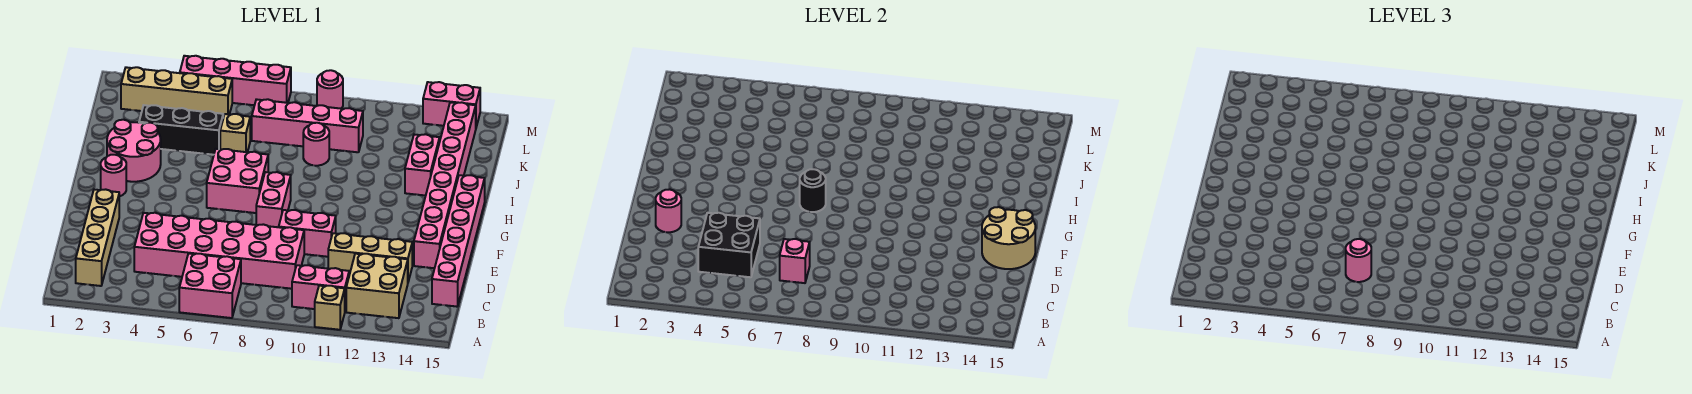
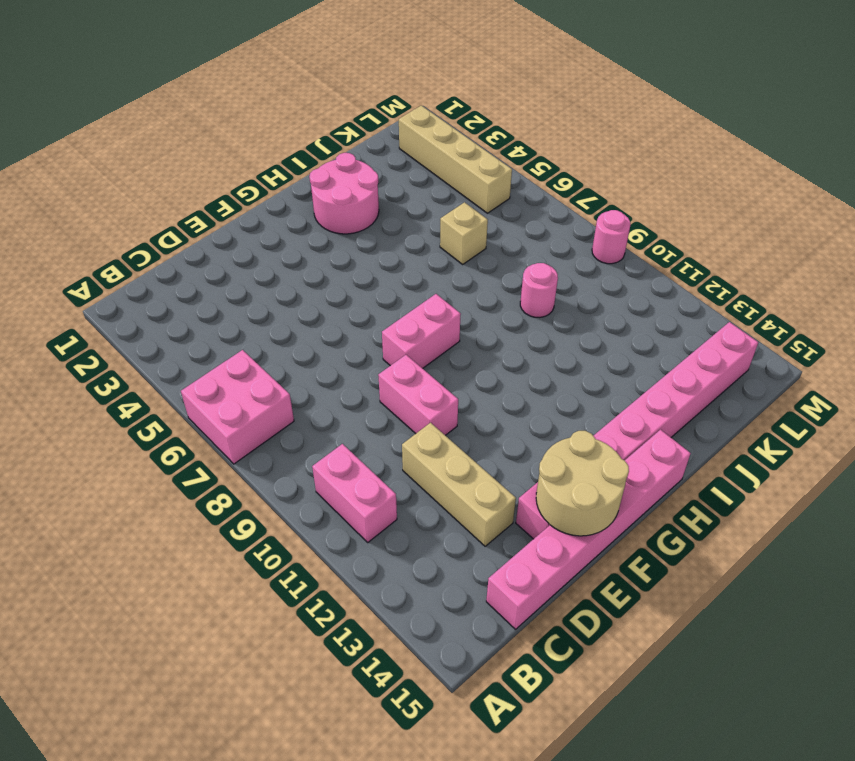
none -> tan brick A11 level 1
none -> tan brick B2:E2 level 1
none -> tan brick B12:C13 level 1

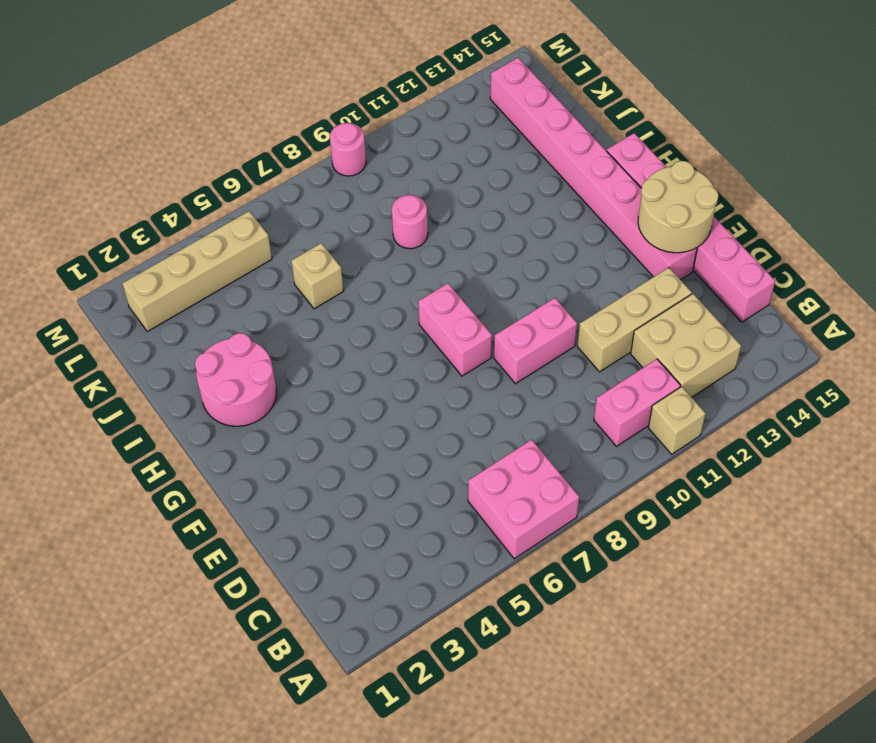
none -> tan brick B2:E2 level 1
none -> pink brick C4:D9 level 1
none -> pink round brick G2 level 1

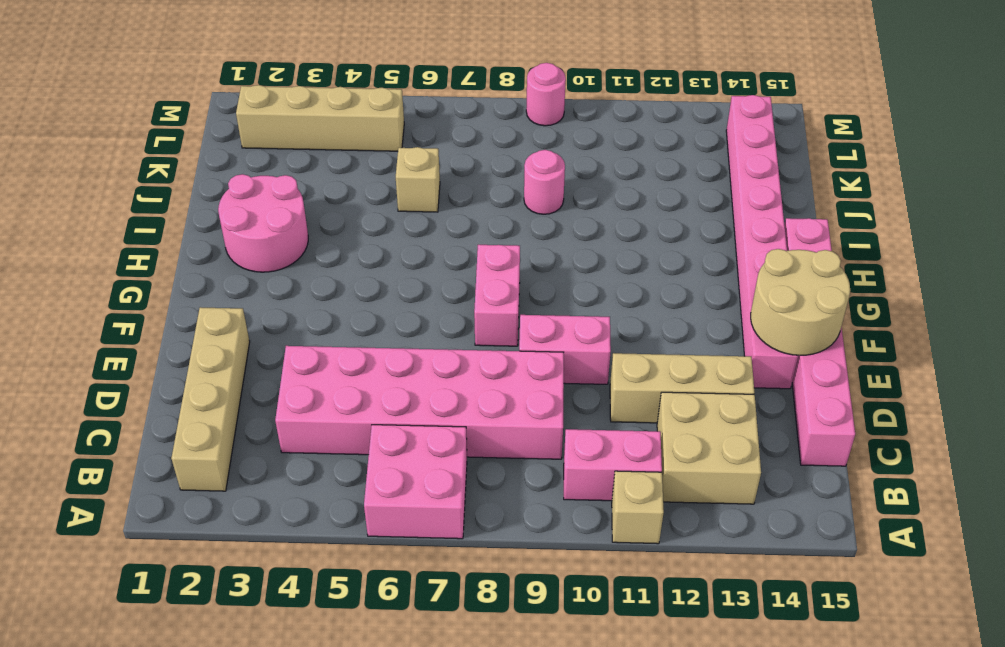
none -> pink round brick G2 level 1
none -> pink brick G6:H7 level 1
none -> pink brick I13:J13 level 1

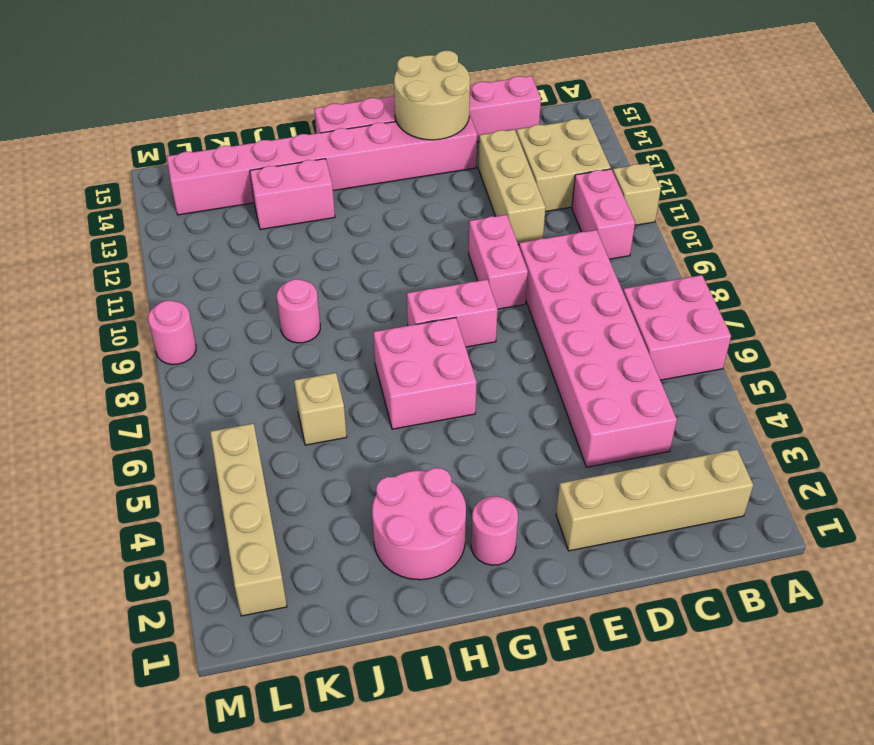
none -> black brick J3:J5 level 1
none -> pink brick K7:K10 level 1
none -> pink brick M4:M7 level 1

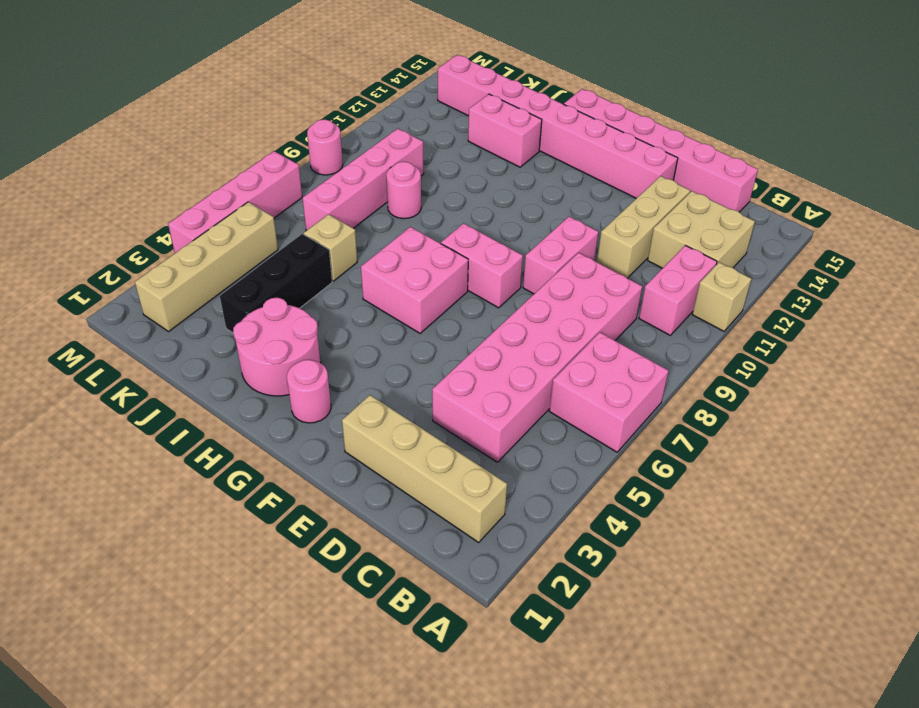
none -> pink brick M13:M14 level 1
none -> black brick C4:D5 level 2
none -> pink brick C7 level 2

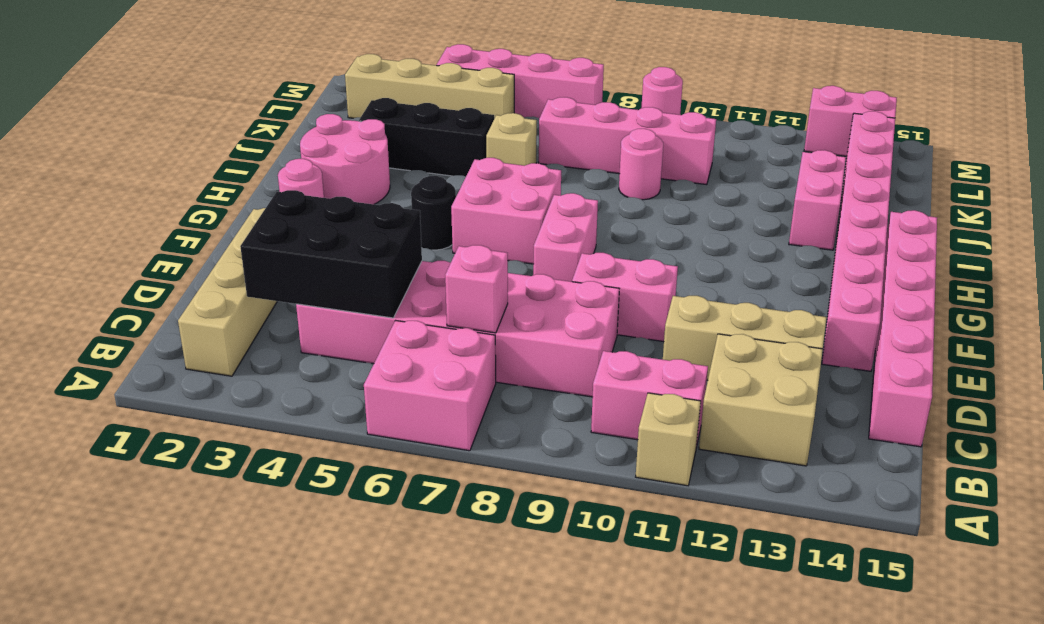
black brick C3:D5 level 2 -> black brick C4:D5 level 2
black round brick G5 level 1 -> black round brick G7 level 2
none -> pink round brick E2 level 2
none -> tan round brick E14:F15 level 2
none -> pink round brick C7 level 3

